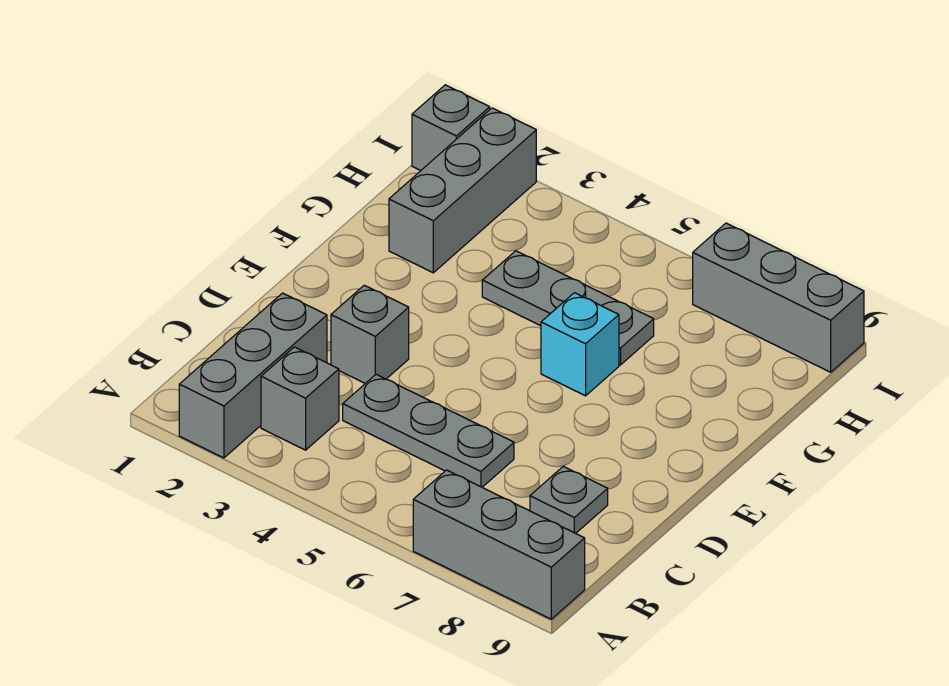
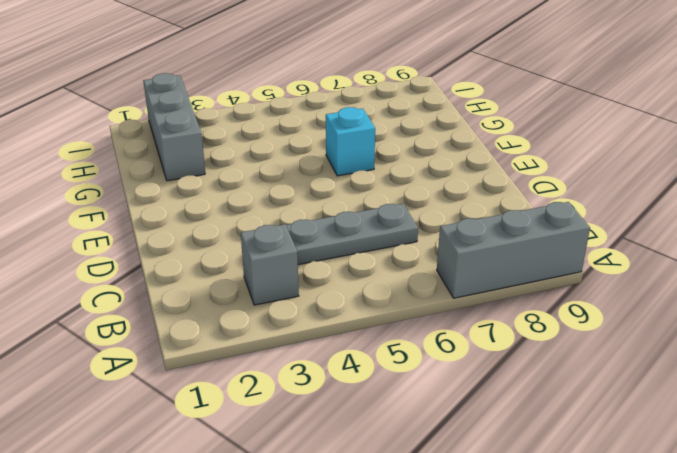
none -> grey brick A2:C2 level 1
none -> grey plate C8 level 1

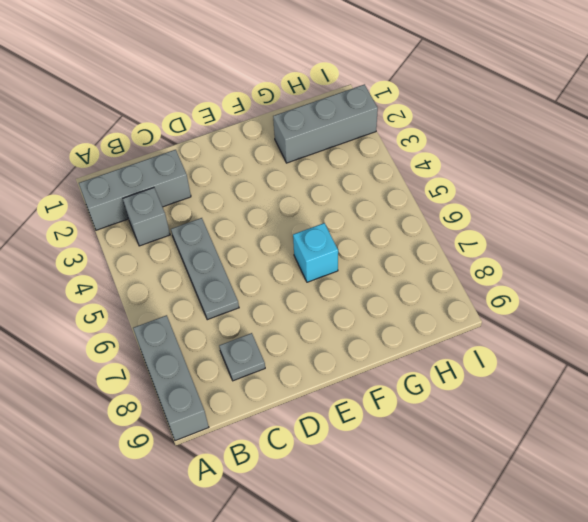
none -> grey brick D3 level 1
none -> grey plate G4:G6 level 1

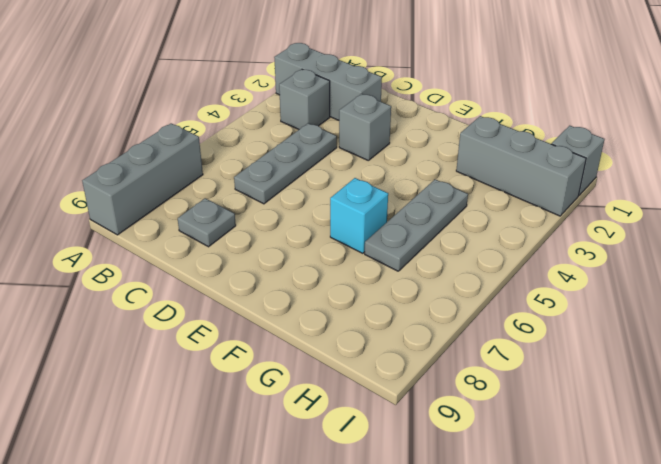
none -> grey brick I7:I9 level 1

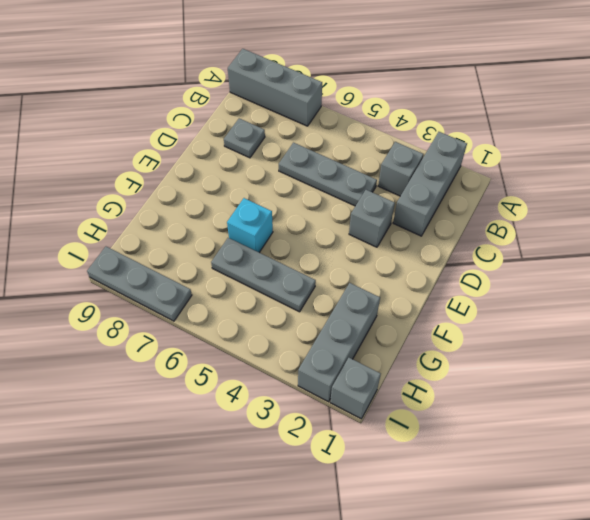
grey plate I7:I9 level 1 -> grey brick I7:I9 level 1

